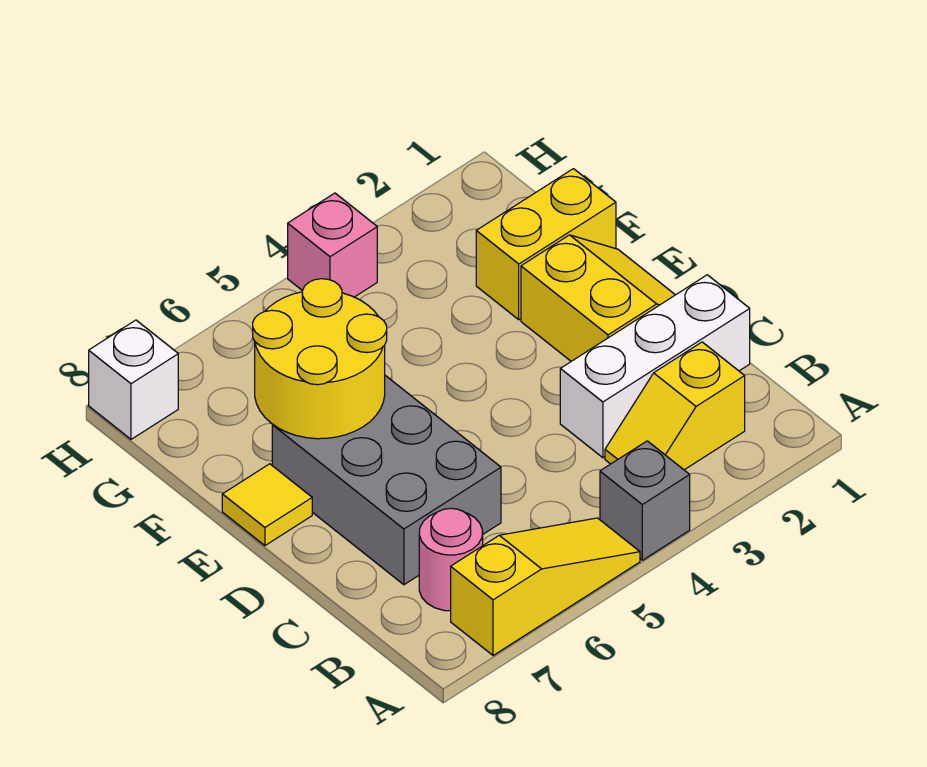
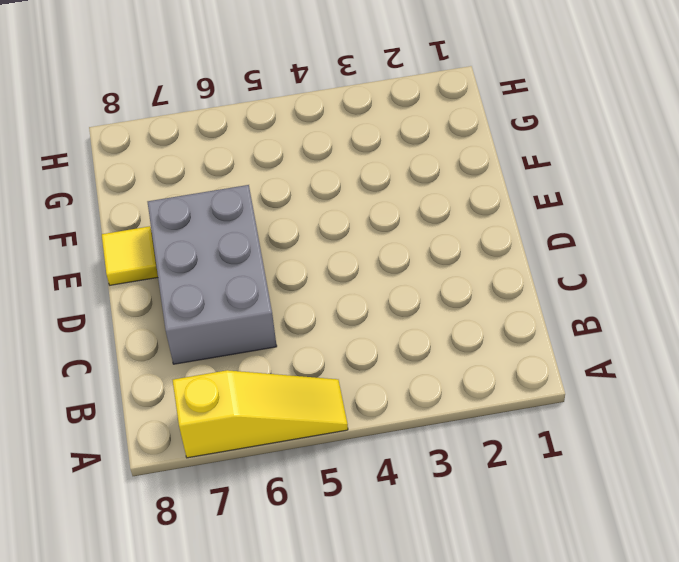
none -> grey brick A4 level 1
none -> yellow slope B2:B3 level 1 top 2
none -> pink round brick B7 level 1

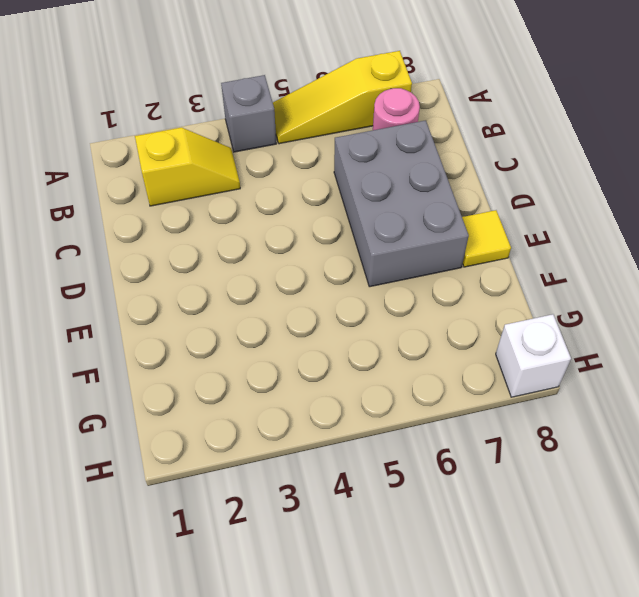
none -> white brick C1:C3 level 1
none -> yellow slope D1:E2 level 1 top 2
none -> yellow brick F1:F2 level 1

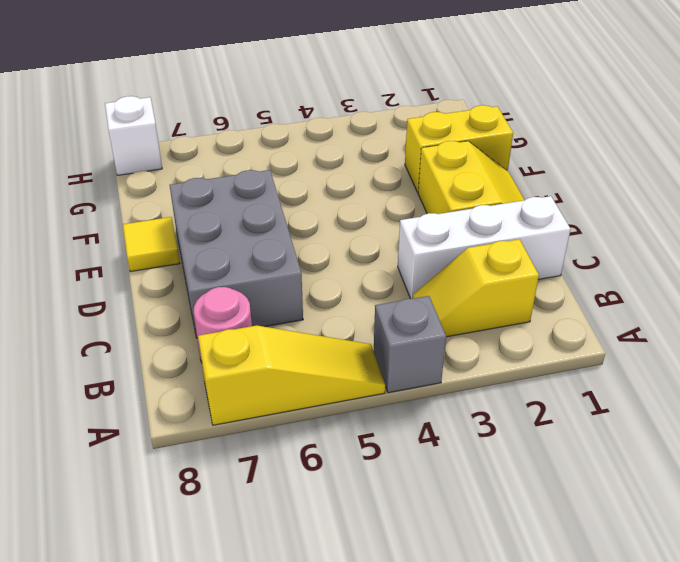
none -> pink brick H4 level 1
none -> yellow round brick E6:F7 level 2

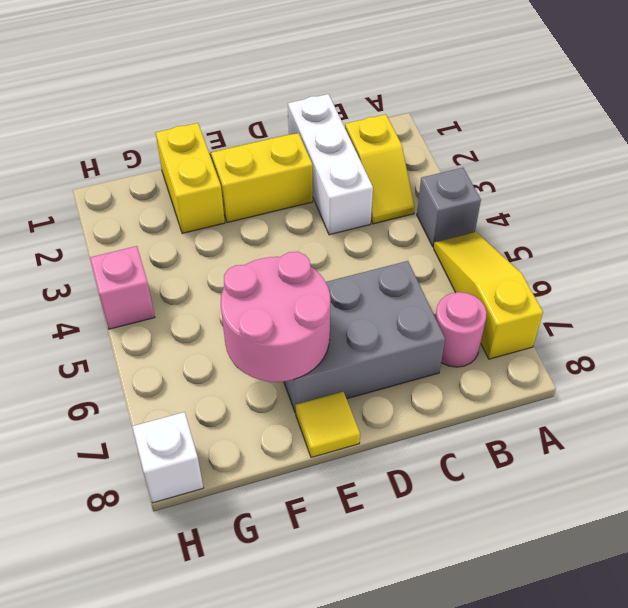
pink round brick E6:F7 level 2 -> yellow round brick E6:F7 level 2

